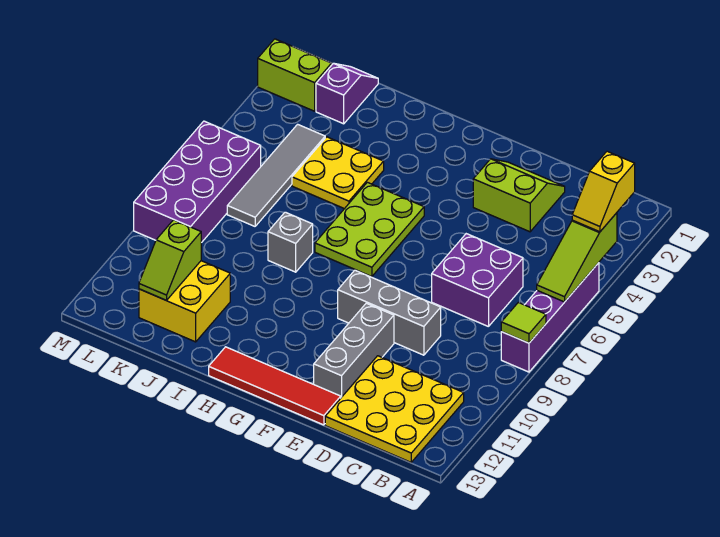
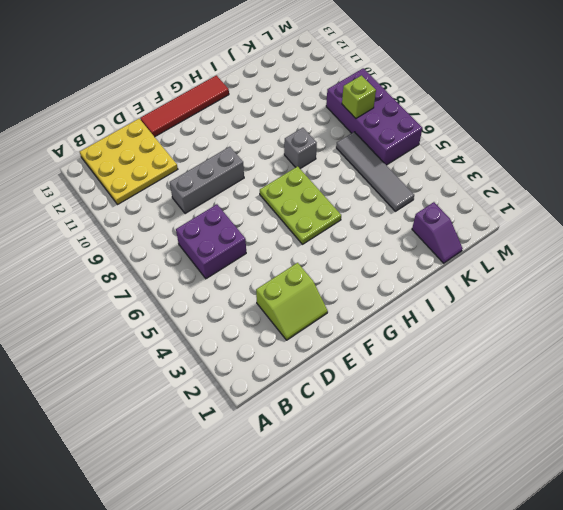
lime brick L8 level 2 -> none
none -> purple brick A5:A8 level 1
none -> grey brick E10:E12 level 1
none -> yellow plate I4:J5 level 1

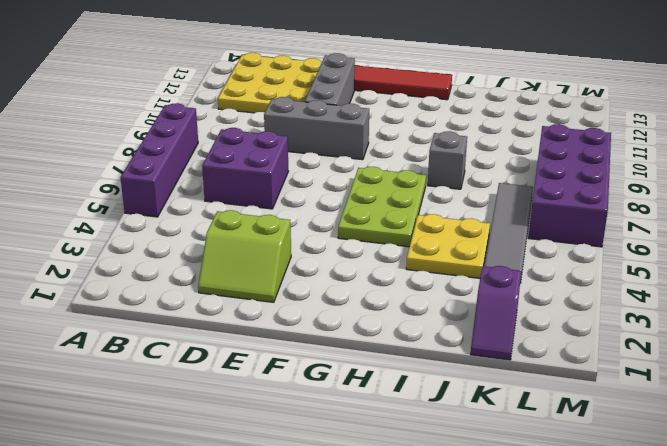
none -> yellow brick J11:K12 level 1
none -> lime brick L2:M2 level 1
none -> lime slope A4:A6 level 2 top 4

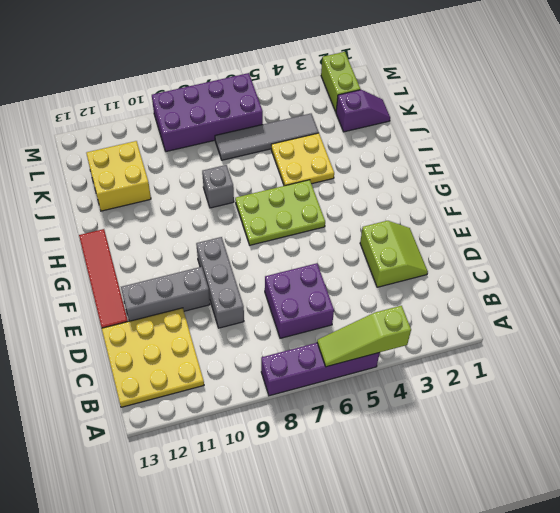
none -> lime tile A8 level 2
none -> lime slope K11:K12 level 2 top 11
none -> yellow slope A3:A4 level 3 top 3

